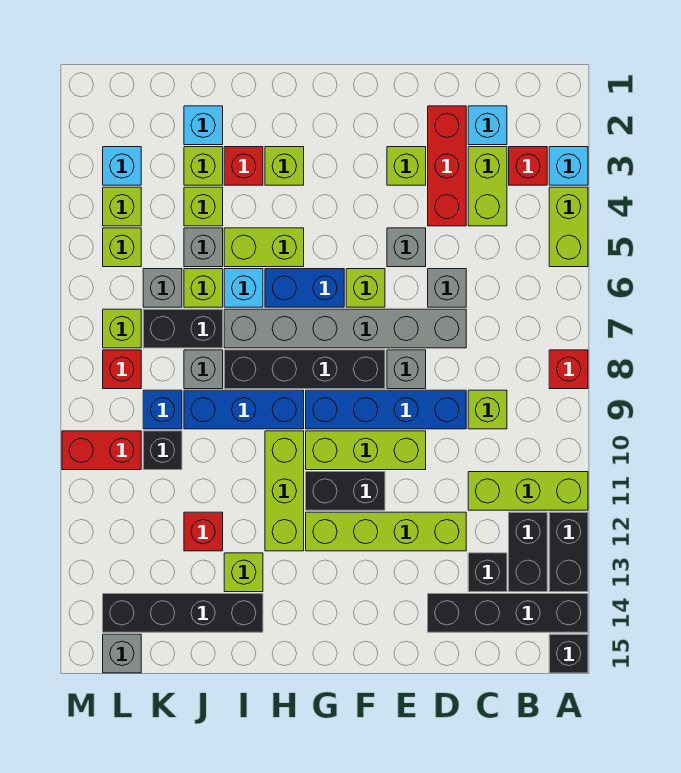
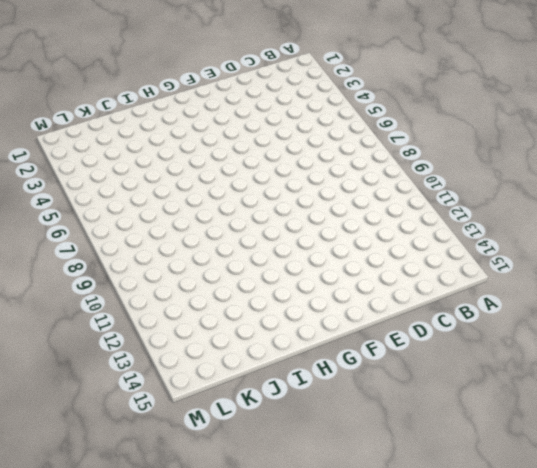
none -> cyan brick A3 level 1
none -> lime brick A4:A5 level 1
none -> red brick A8 level 1
none -> lime brick A11:C11 level 1

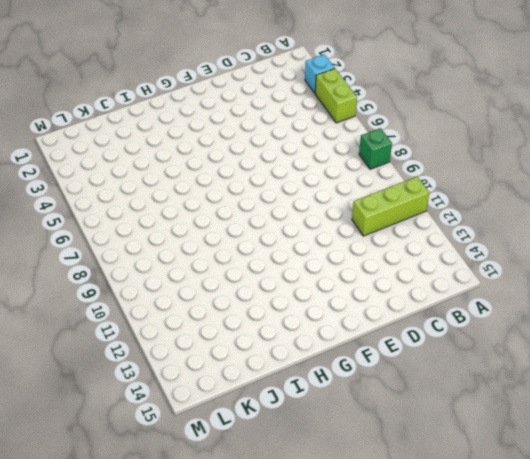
green brick A8 level 1 -> red brick A8 level 1
none -> black brick A12:A13 level 1
none -> black brick A14:D14 level 1
none -> black brick A15 level 1
none -> red brick B3 level 1

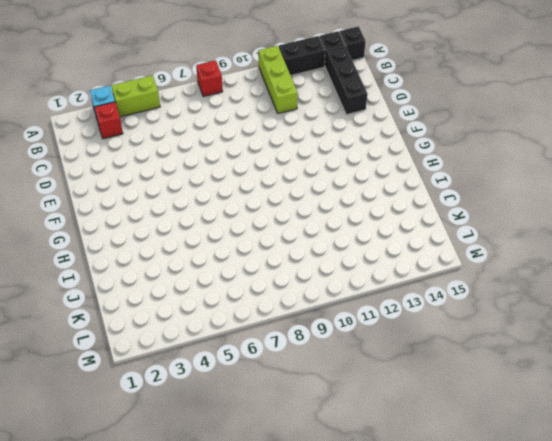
none -> black brick B12:B13 level 1
none -> cyan brick C2 level 1
none -> lime brick C3:C4 level 1
none -> lime brick C9 level 1

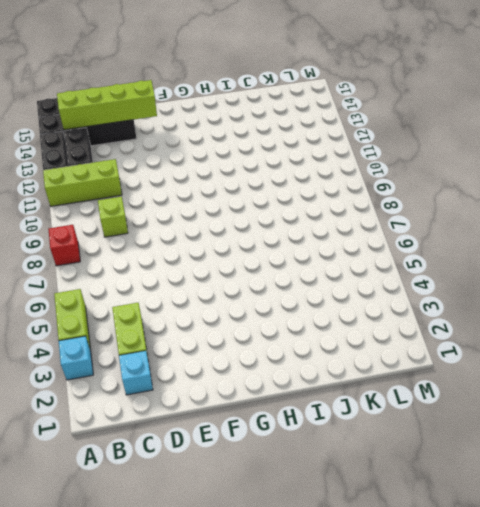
lime brick B14:E14 level 2 -> lime brick D12:G12 level 1
none -> red brick B3 level 1
none -> black brick C13 level 1
none -> red brick D2:D4 level 1
none -> grey brick D6 level 1

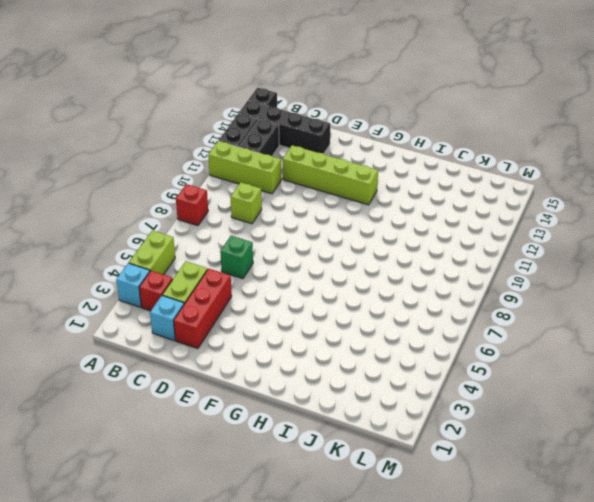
green brick D6 level 1 -> grey brick D6 level 1
none -> black brick C13 level 1
none -> grey brick D7:I7 level 1
none -> blue brick D9:G9 level 1
none -> lime brick E3 level 1

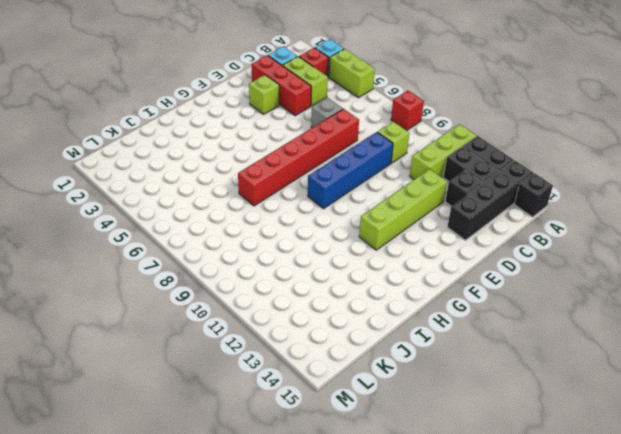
red brick D7:I7 level 1 -> grey brick D7:I7 level 1
none -> grey brick E5 level 1
none -> grey brick E8 level 1
none -> lime brick E10:G10 level 1
none -> lime brick F6 level 1

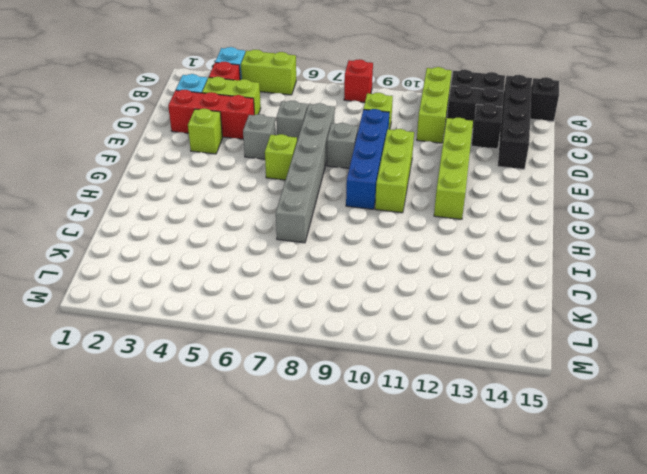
none -> black brick F8:I8 level 1
none -> black brick F11:G11 level 1
none -> blue brick G6:H6 level 1
none -> lime brick H3 level 1

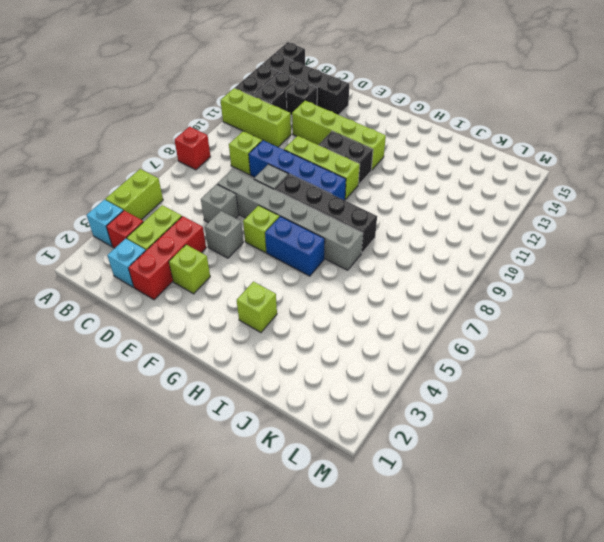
none -> lime brick H5:I5 level 1
none -> blue brick H9:J9 level 1
none -> lime brick H10:H12 level 1
none -> red brick I3 level 1

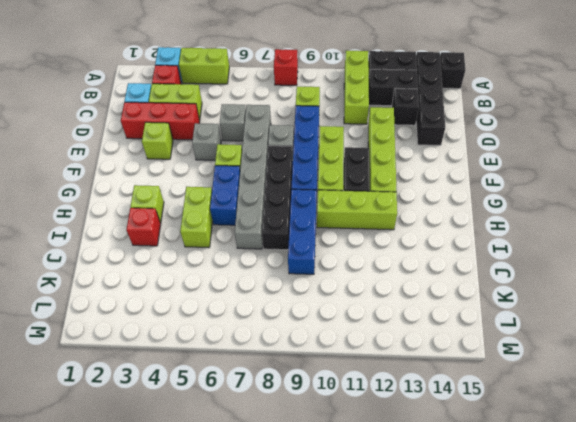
none -> cyan brick I6 level 1
none -> lime brick I13 level 1
none -> black brick I14:L14 level 1
none -> cyan brick J2 level 1

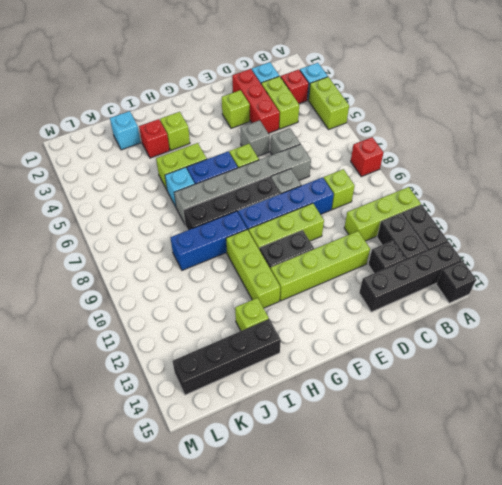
none -> lime brick J3 level 1
none -> lime brick J4 level 1
none -> grey brick J5 level 1
none -> lime brick J6 level 1

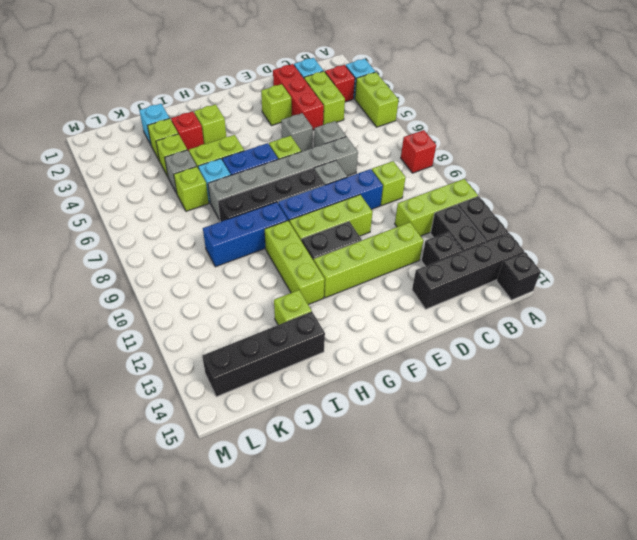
none -> black brick J7:K7 level 1
none -> grey brick J8 level 1
none -> red brick J12 level 1
none -> grey brick K6 level 1

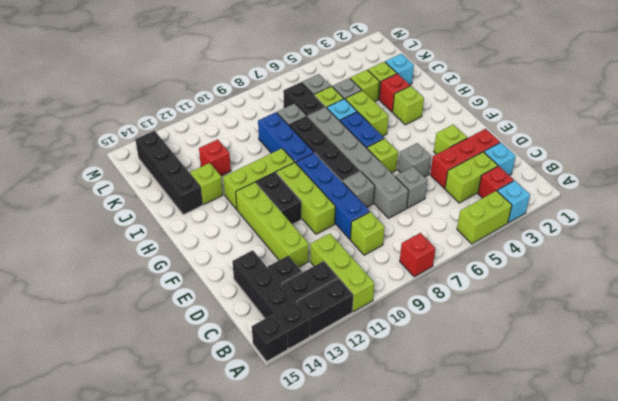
none -> blue brick K9 level 1
none -> black brick K10 level 1
none -> cyan brick L3 level 1
none -> lime brick L4 level 1

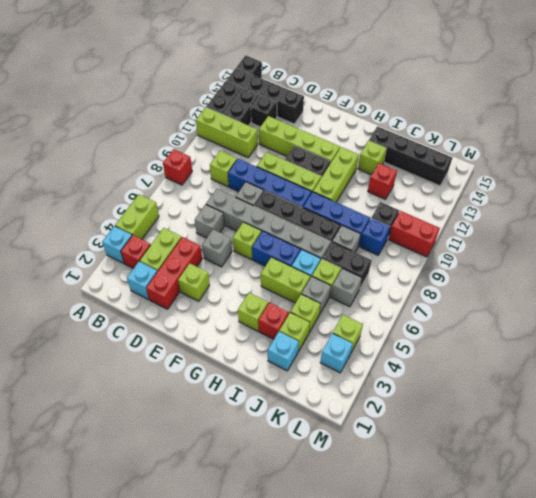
none -> lime brick L5 level 1
none -> lime brick L7 level 1
none -> red brick L8 level 1
none -> grey brick L15 level 1

